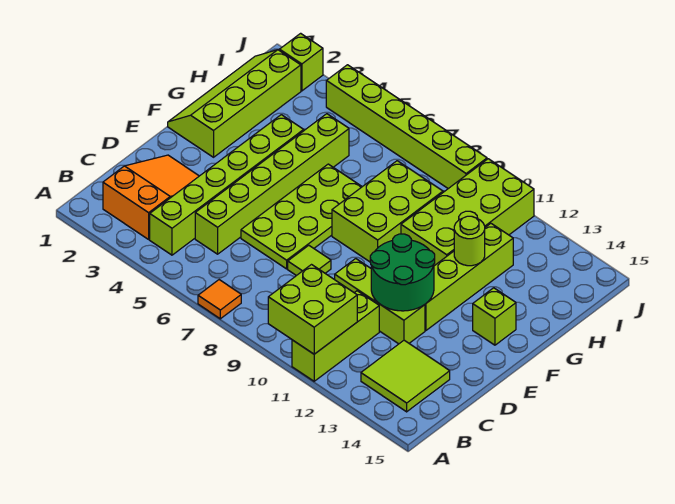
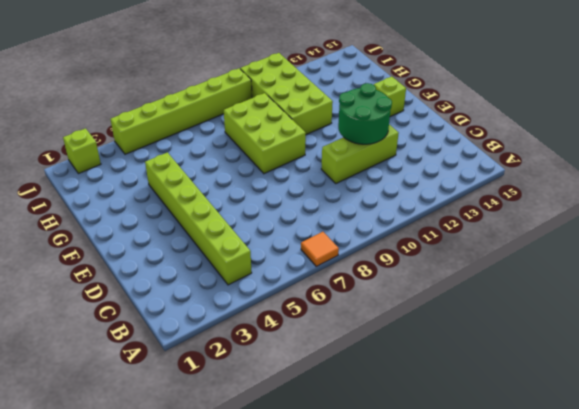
none -> lime brick A11:C11 level 1
none -> orange slope B2:D3 level 1 top B
none -> lime tile B13:C14 level 1

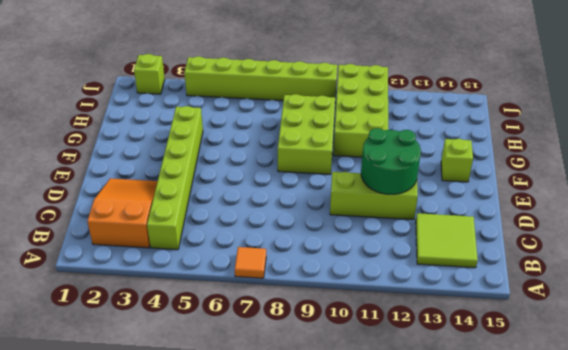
none -> lime brick A11:C11 level 1
none -> lime brick C5:H5 level 1
none -> lime plate D6:G7 level 1

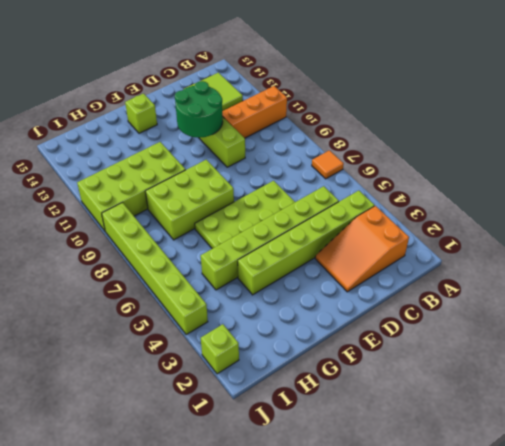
orange brick A11:C11 level 1 -> lime brick A11:C11 level 1
none -> lime tile D8 level 1
none -> lime brick E12:H12 level 1
none -> lime slope F1:I2 level 1 top 2

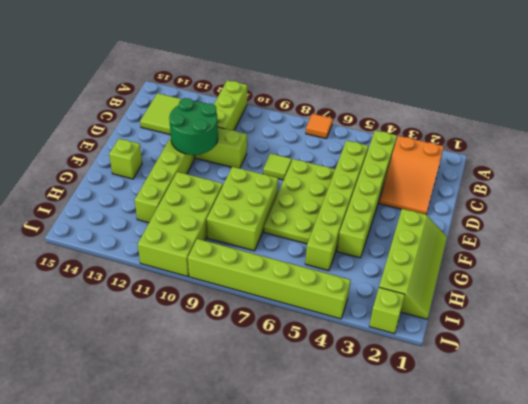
none -> lime brick A10:B11 level 2
none -> lime round brick G12 level 2

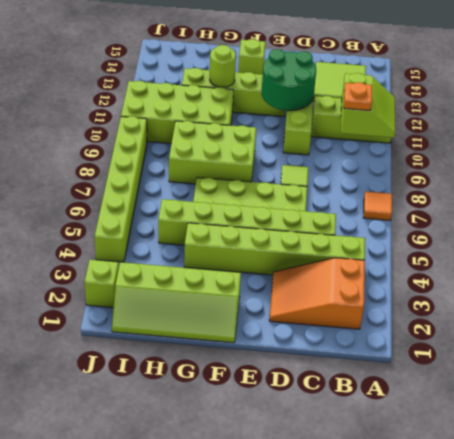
lime slope A10:B11 level 2 top B -> lime brick A10:B11 level 2
orange plate B10 level 3 -> none

